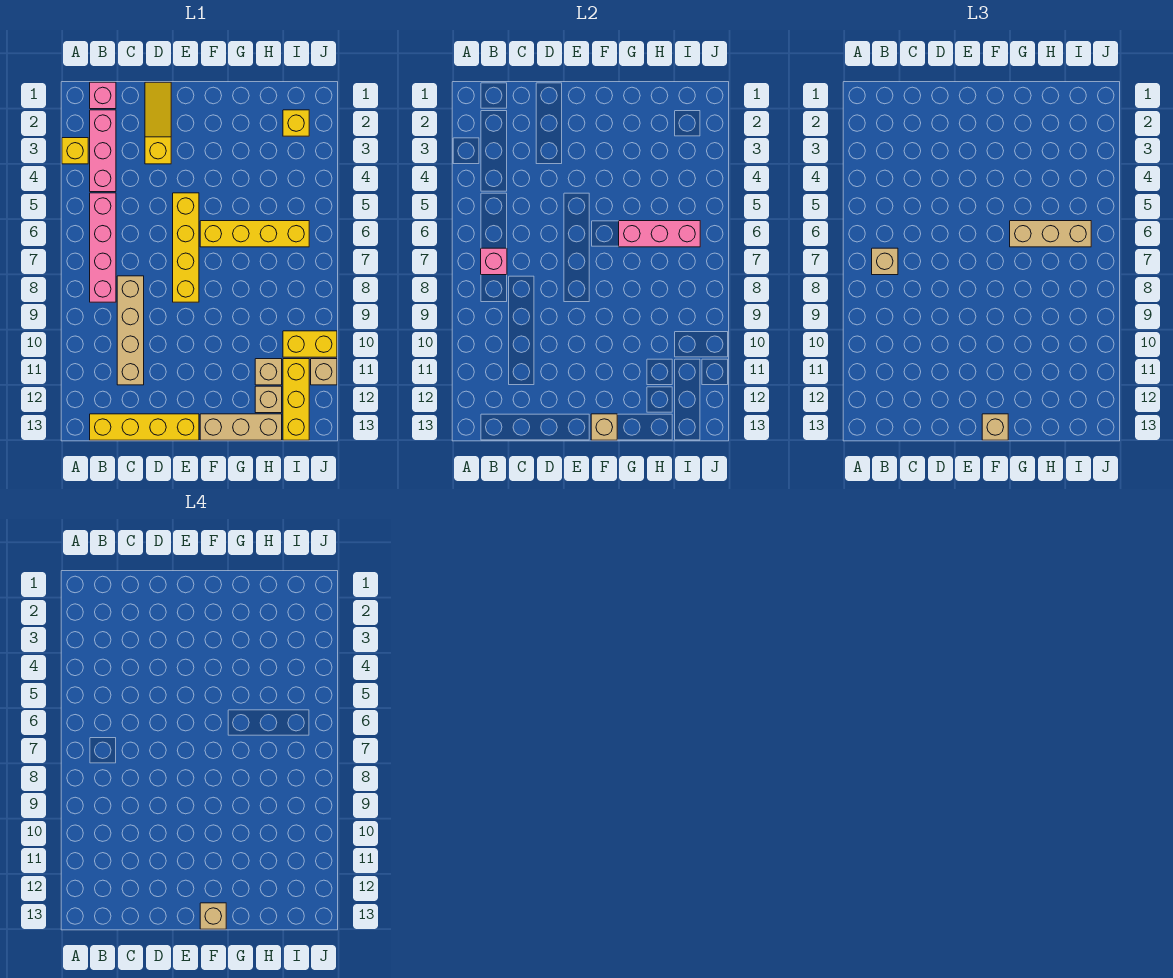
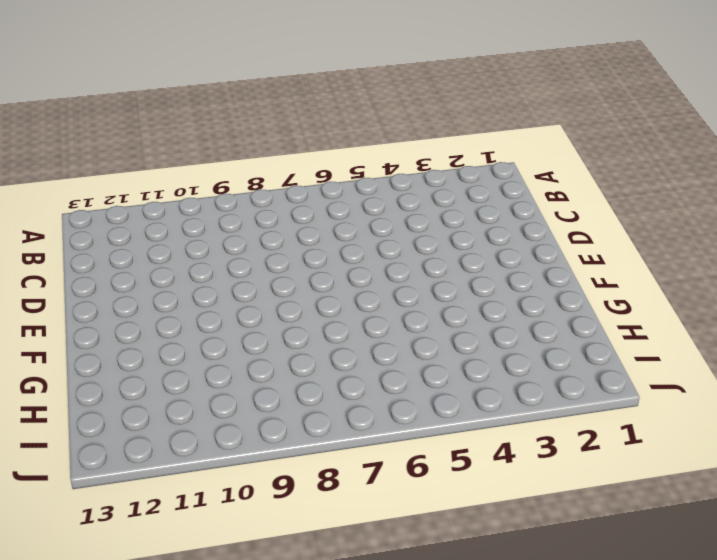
none -> yellow brick A3 level 1
none -> pink brick B1 level 1
none -> pink brick B2:B4 level 1

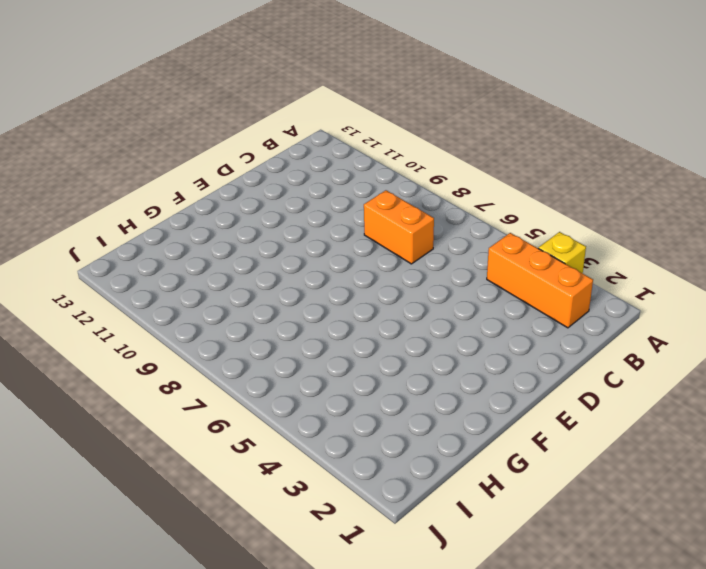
orange brick B2:B4 level 1 -> pink brick B2:B4 level 1
orange brick C7:C8 level 1 -> tan brick C8:C11 level 1
none -> pink brick B1 level 1
none -> pink brick B5:B8 level 1
none -> yellow brick B13:E13 level 1

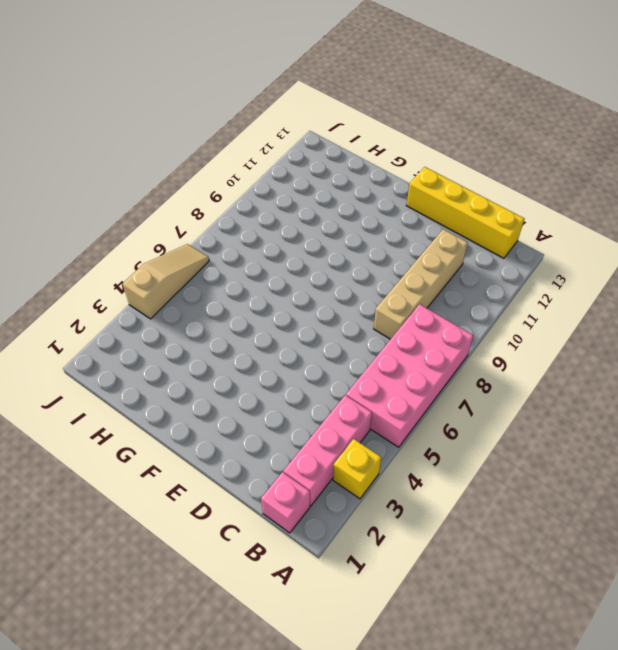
pink brick A5:B8 level 1 -> pink brick B5:B8 level 1
tan slope J4:J6 level 1 top 4 -> none
none -> yellow slope D1:D3 level 1 top 3
none -> yellow brick E5:E8 level 1
none -> yellow brick F6:I6 level 1

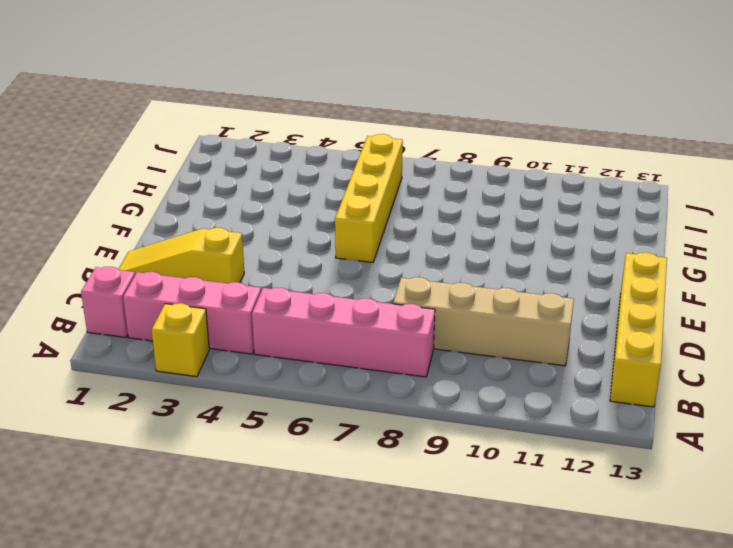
none -> yellow brick E5:E8 level 1
none -> tan brick F13:H13 level 1
none -> tan brick H11 level 1

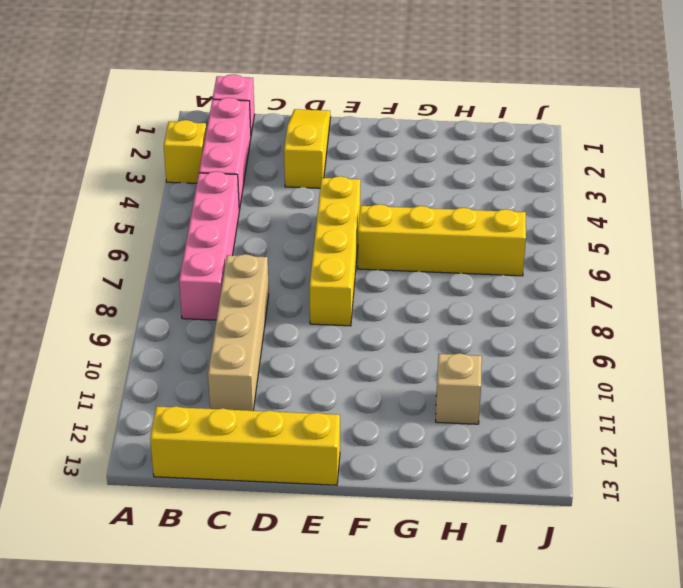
none -> tan brick F13:H13 level 1
none -> tan brick H12 level 1
none -> yellow brick I2 level 1

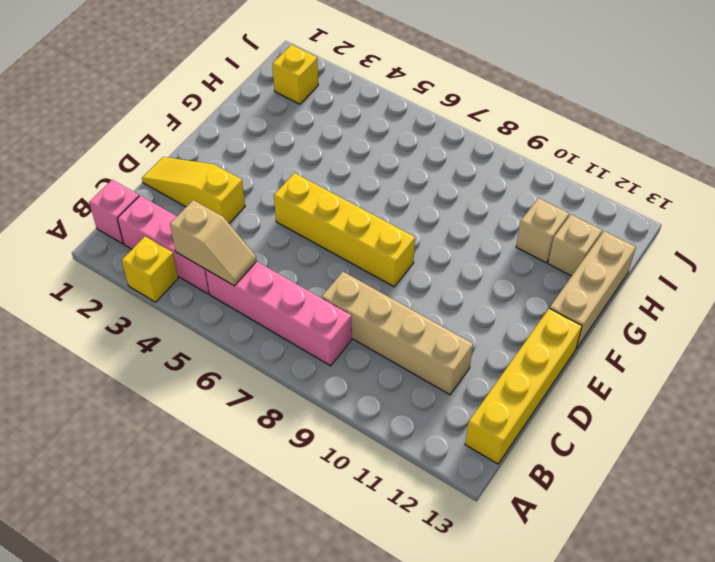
tan slope B4:B5 level 2 top 4 -> none
none -> yellow brick F6:I6 level 1
none -> yellow brick I10:J10 level 1
none -> yellow brick I11:I13 level 1

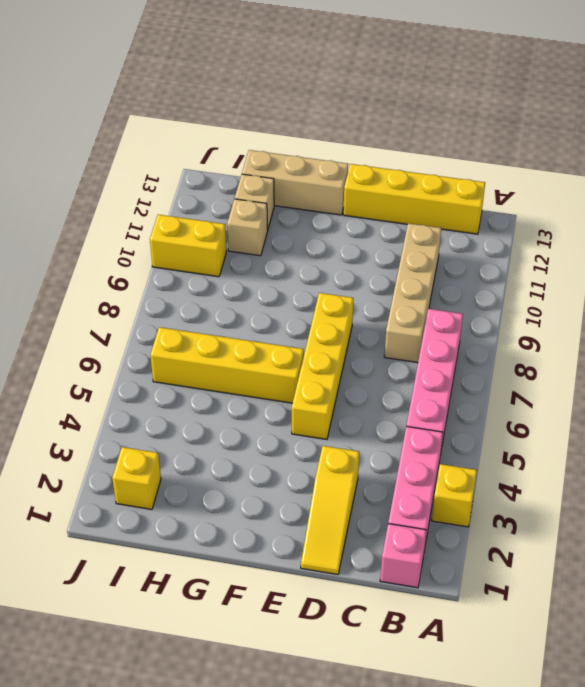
none -> yellow brick I11:I13 level 1
none -> tan brick J11 level 1
none -> pink brick B7 level 2

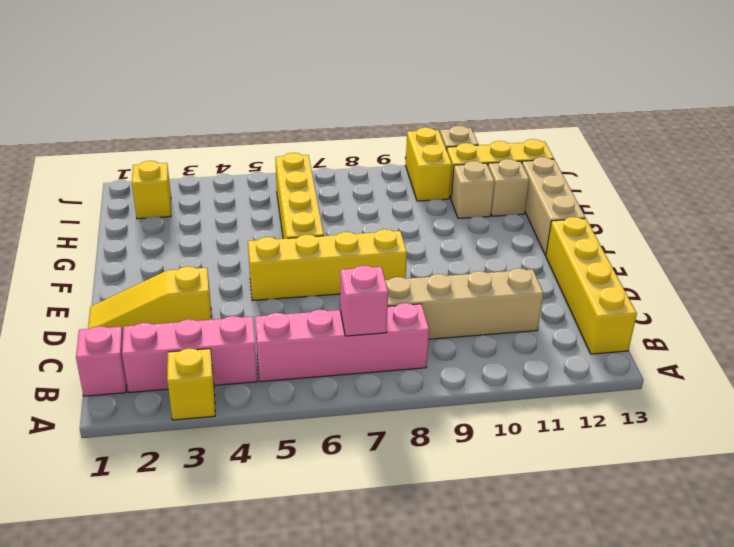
none -> tan brick F13 level 2
none -> pink brick G6:I6 level 2
none -> tan brick B7 level 3

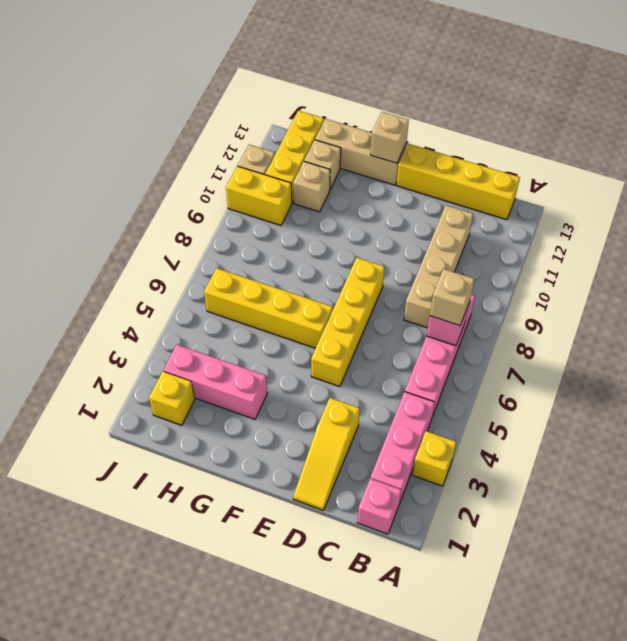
pink brick G3:I3 level 1 -> pink brick G6:I6 level 2
none -> tan brick F13 level 3
none -> tan brick G6:I6 level 3
none -> tan brick F13 level 4

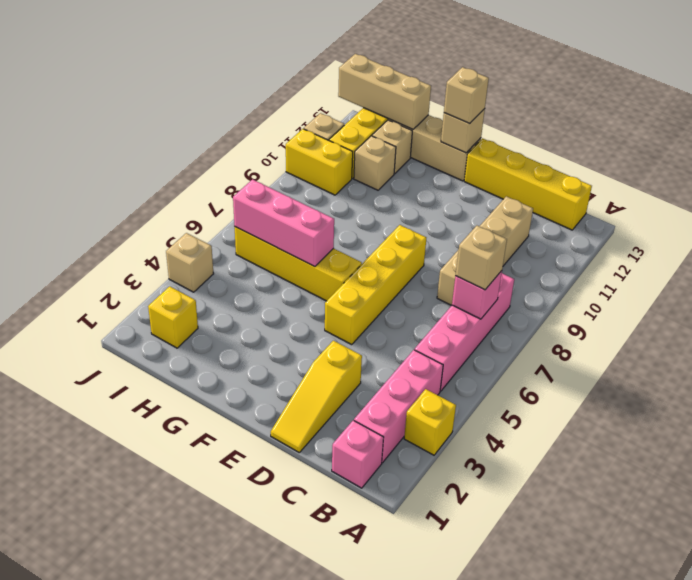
tan brick H13:J13 level 2 -> tan brick G6:I6 level 3
tan brick J4 level 1 -> tan brick F13 level 4

